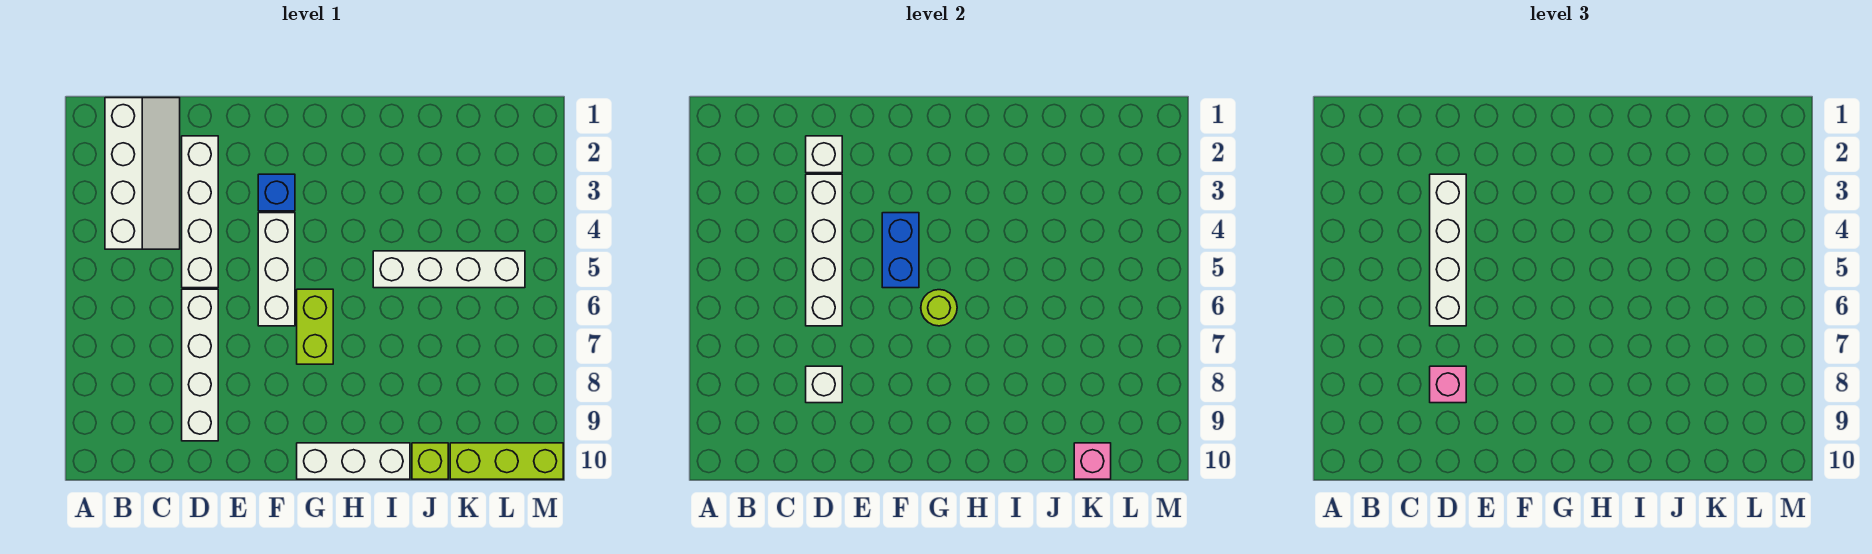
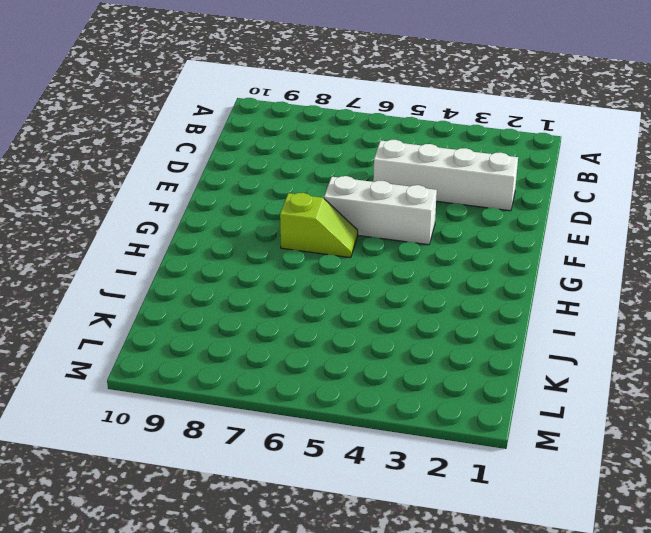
lime slope G6:G7 level 1 top 7 -> lime brick G6:G7 level 1
none -> white slope B1:C4 level 1 top B
none -> white brick D6:D9 level 1
none -> blue brick F3 level 1

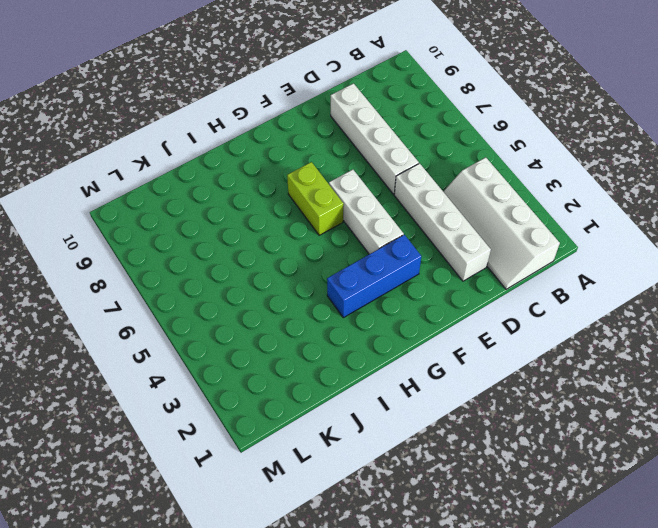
blue brick F3:H3 level 1 -> blue brick F3 level 1
none -> white brick G10:I10 level 1
none -> white brick I5:L5 level 1
none -> lime brick J10 level 1

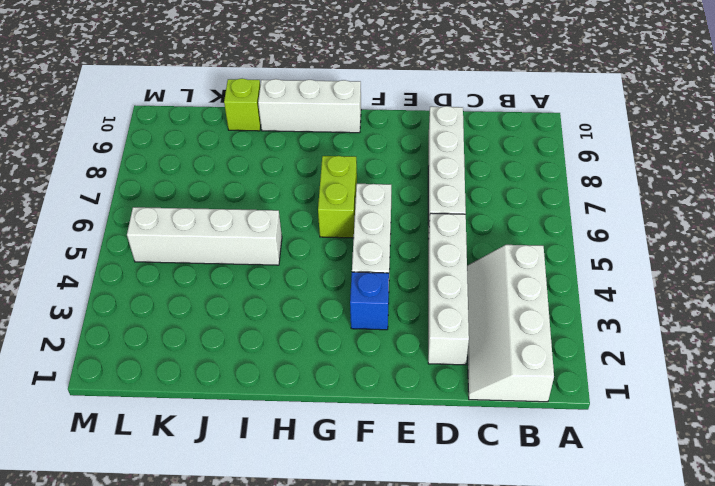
none -> lime brick K10:M10 level 1
none -> white brick D2 level 2
none -> white brick D3:D6 level 2

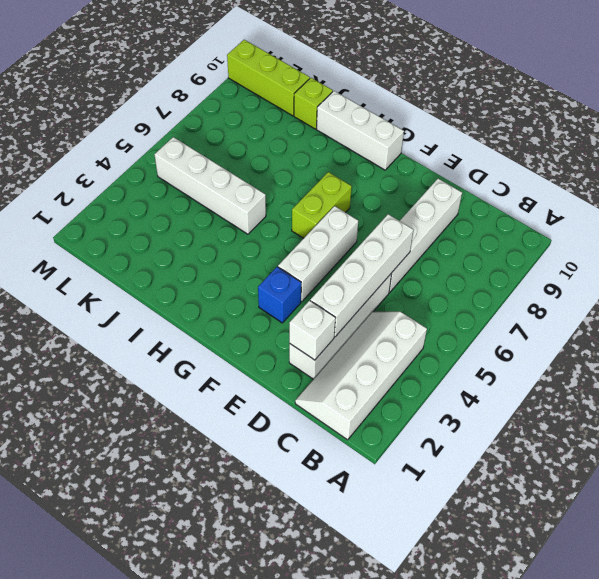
none -> white brick D8 level 2
none -> blue brick F4:F5 level 2
none -> lime round brick G6 level 2

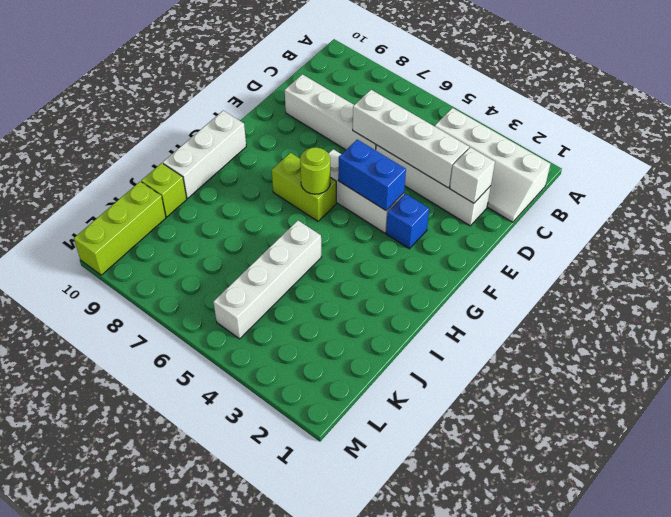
none -> white brick D8 level 2
none -> pink brick K10 level 2
none -> white brick D3:D6 level 3

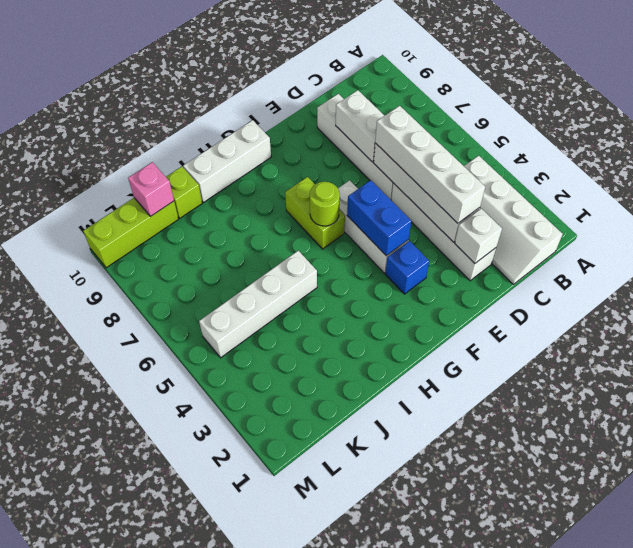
white brick D7:D8 level 2 -> white brick D8 level 2
none -> pink brick D8 level 3

